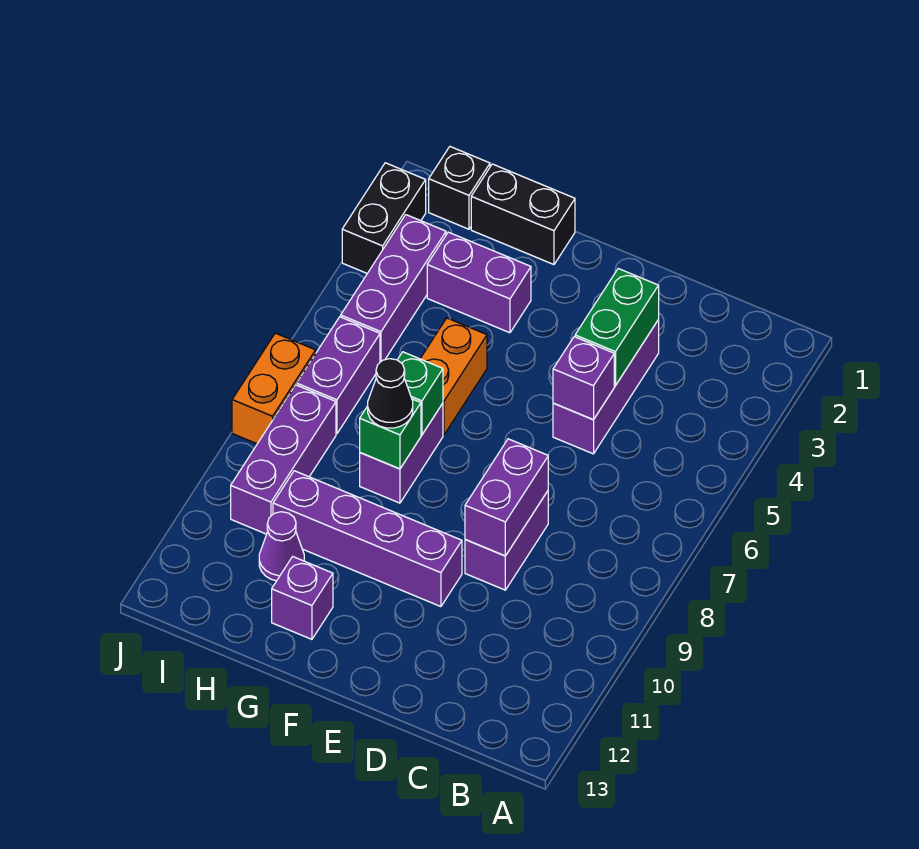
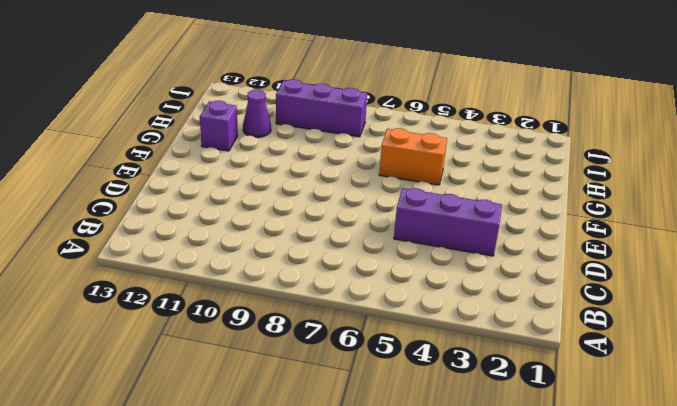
none -> purple brick D8:D9 level 1
none -> purple brick E10:H10 level 1
none -> black brick G1:H1 level 1

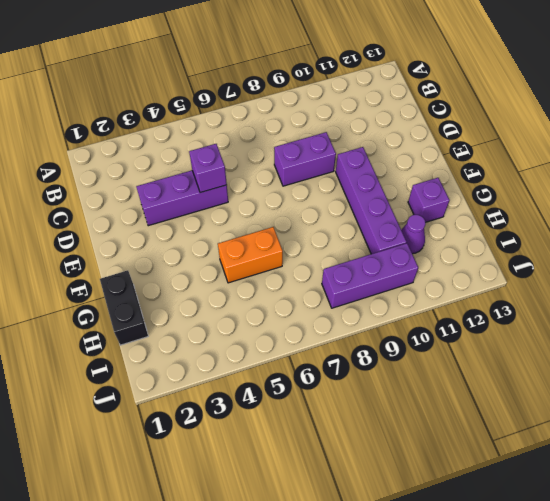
none -> purple brick G3:H3 level 1
none -> purple brick G7:G8 level 1
none -> black brick I1 level 1

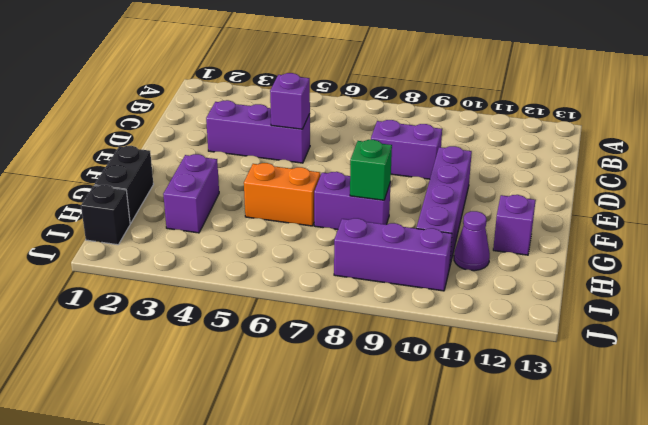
none -> purple brick I3:I5 level 1
none -> purple brick I6:I7 level 1
none -> black brick J2:J3 level 1

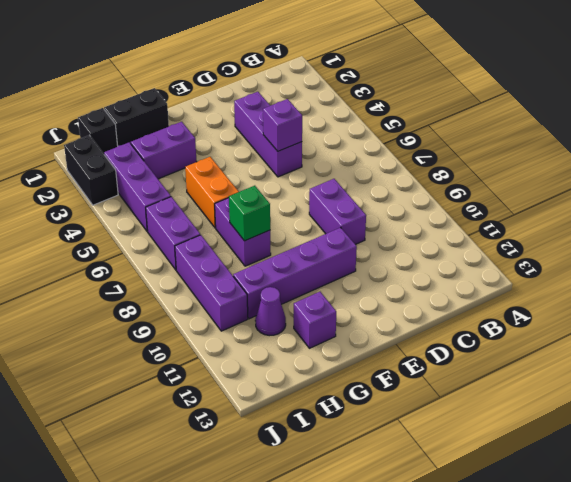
none -> orange brick J7:J8 level 1
none -> green brick D3:D4 level 2
none -> purple brick D8:D9 level 2

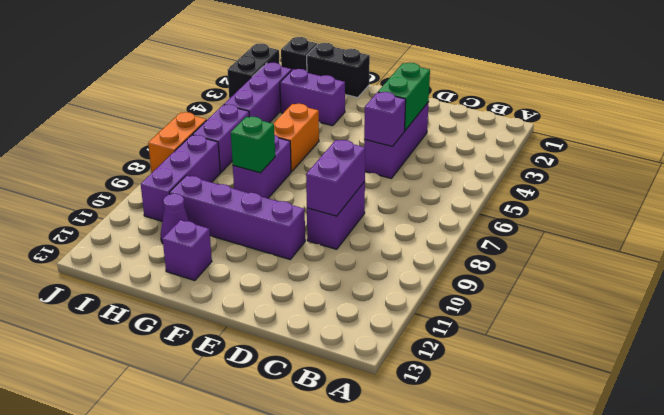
none -> green brick G7 level 2
none -> black cone G8 level 3

